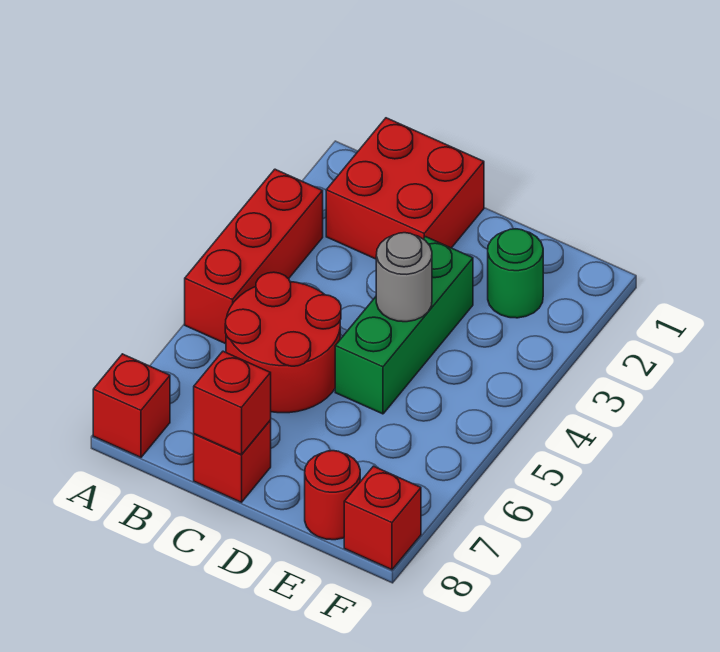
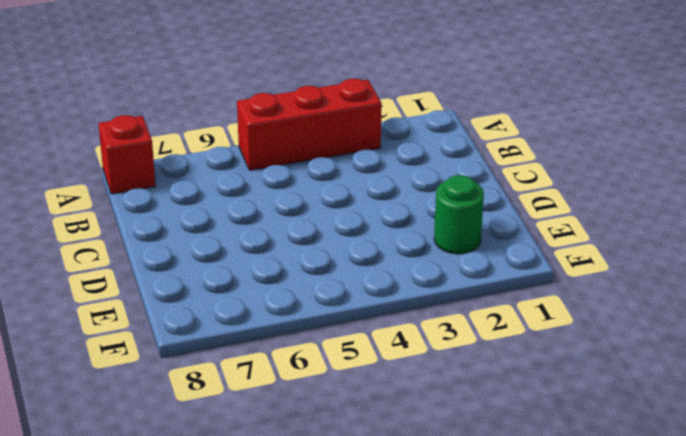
none -> red brick B1:C2 level 1
none -> red round brick B5:C6 level 1

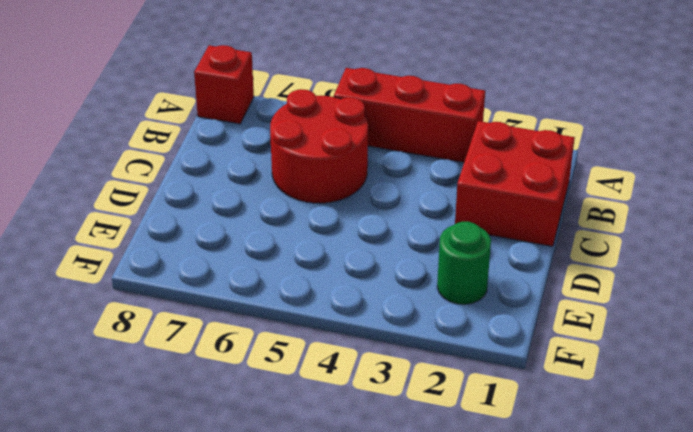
none -> red brick C8 level 1
none -> green brick D3:D5 level 1

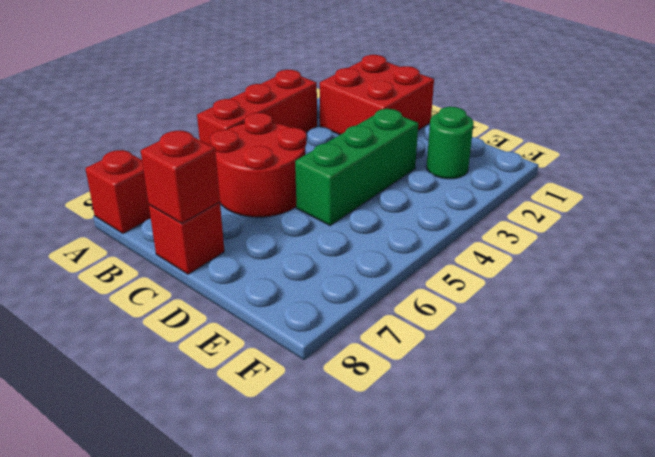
none -> red round brick E8 level 1
none -> red brick F8 level 1

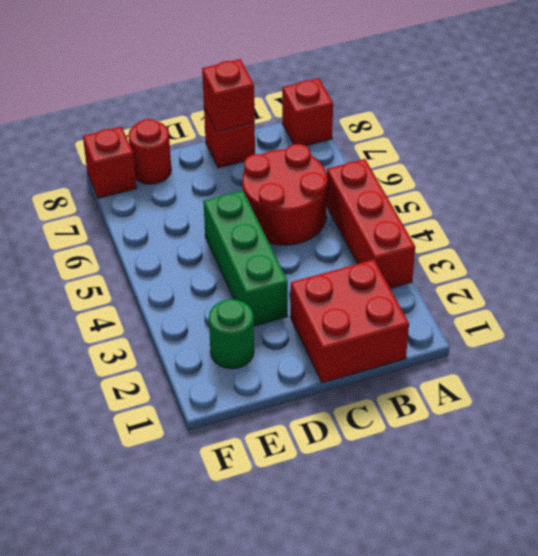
none -> grey round brick D4 level 2

